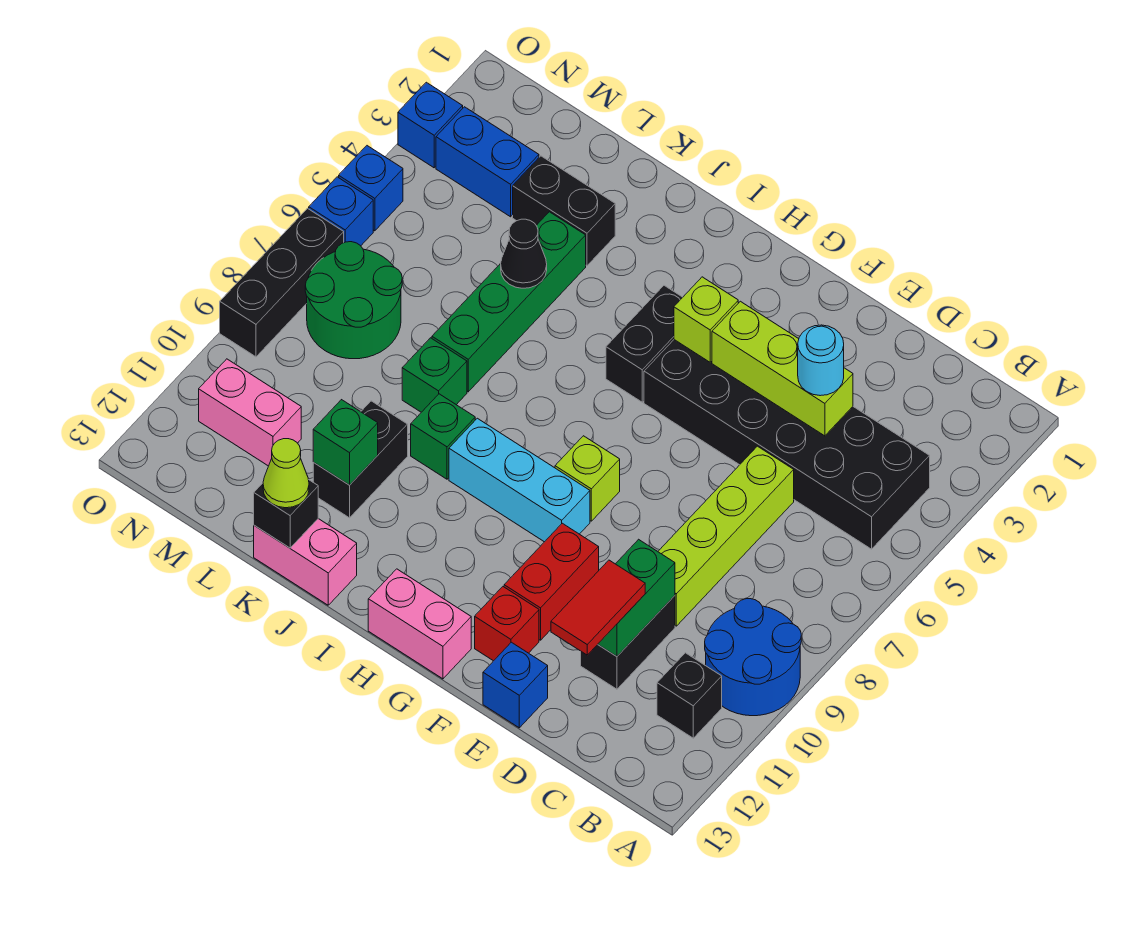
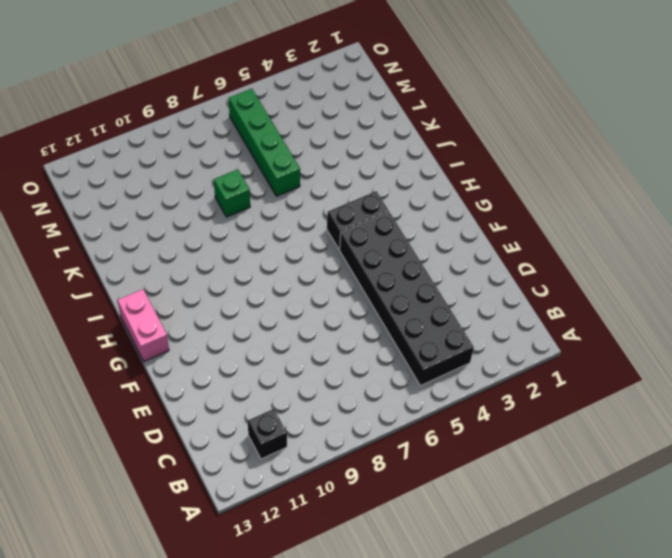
green brick K6:N6 level 1 -> green brick K4:K7 level 1
none -> blue round brick A9:B10 level 1
none -> lime brick D6:D9 level 1
none -> black brick D10:D11 level 1
none -> blue brick E13 level 1

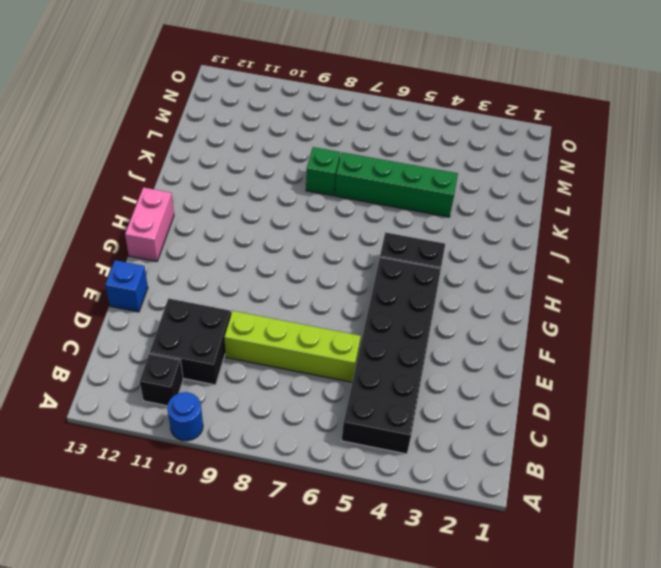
blue round brick A10 level 1 -> blue round brick A9:B10 level 1
black brick C10:D11 level 1 -> black brick D10:D11 level 1
none -> red brick F10:F11 level 1
none -> red brick F12 level 1
none -> lime brick G8 level 1
none -> cyan brick G9:I9 level 1

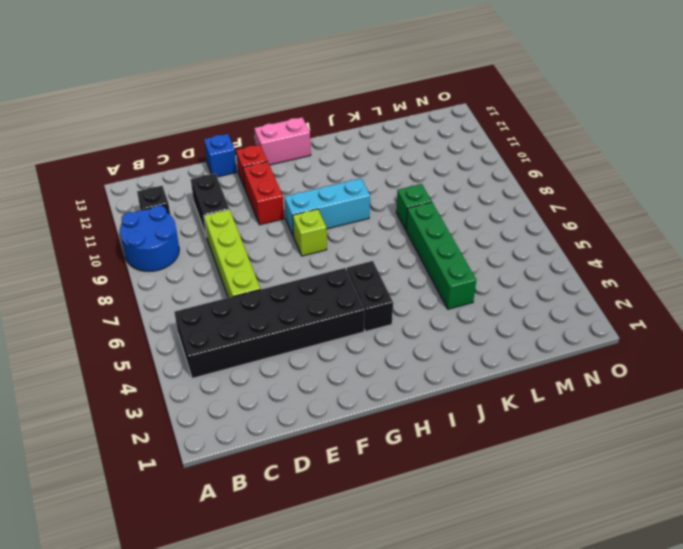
none -> green brick J9 level 1
none -> pink brick J13:K13 level 1
none -> black brick K3:L3 level 1
none -> black brick K10:K11 level 1

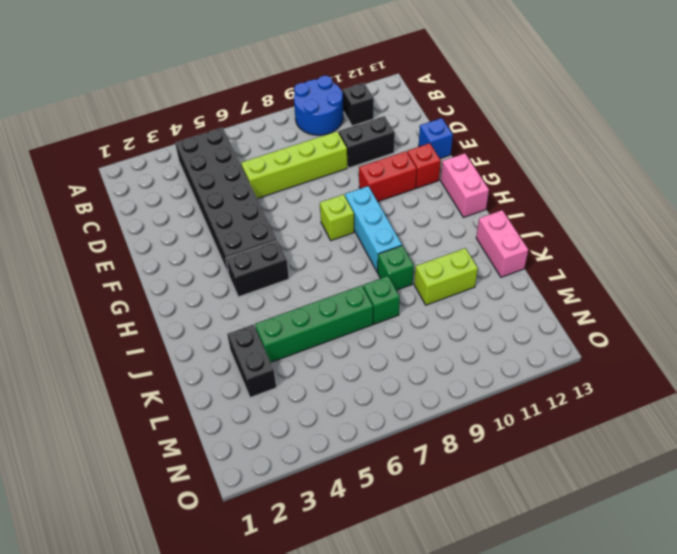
lime brick K10:K11 level 1 -> black brick K10:K11 level 1
none -> blue brick M3:N3 level 1
none -> green round brick M7:N8 level 1
none -> pink brick M11:N11 level 1
none -> blue brick O3 level 1

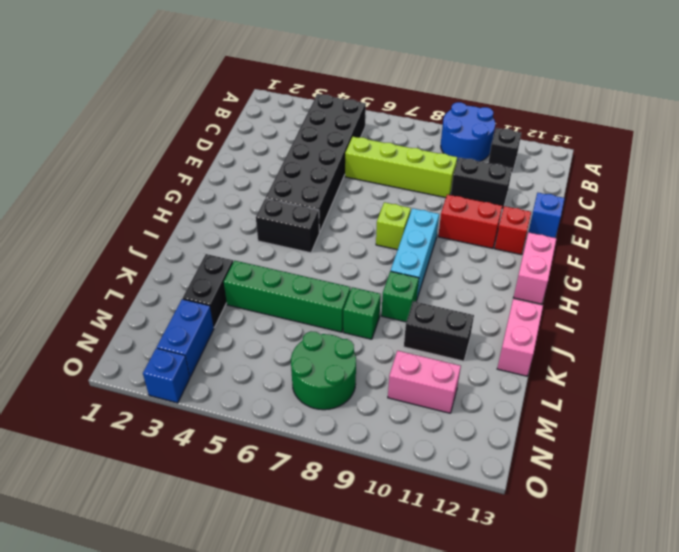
pink brick M10:M11 level 1 -> pink brick M11:N11 level 1
none -> blue brick O5 level 1
none -> blue brick O6 level 1
none -> black brick O7:O9 level 1
none -> lime brick D4:F4 level 2

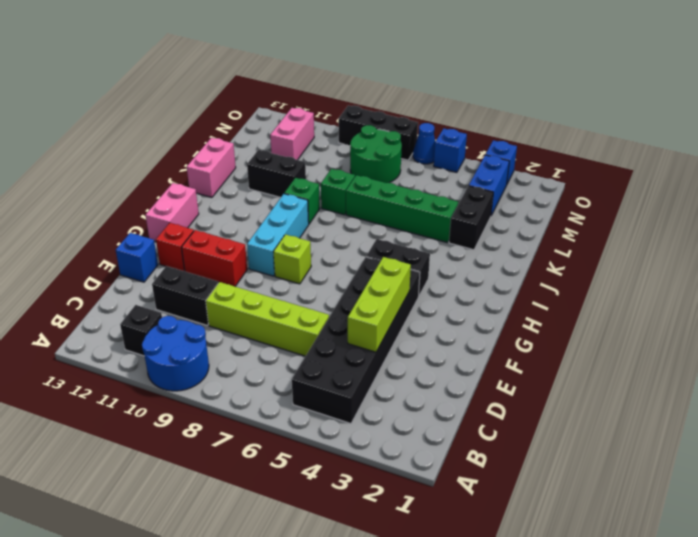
blue cone O6 level 1 -> blue brick O6 level 1
none -> green brick D10:D11 level 2
none -> lime brick G4 level 2
none -> black cone K5 level 2
none -> green brick K11 level 2

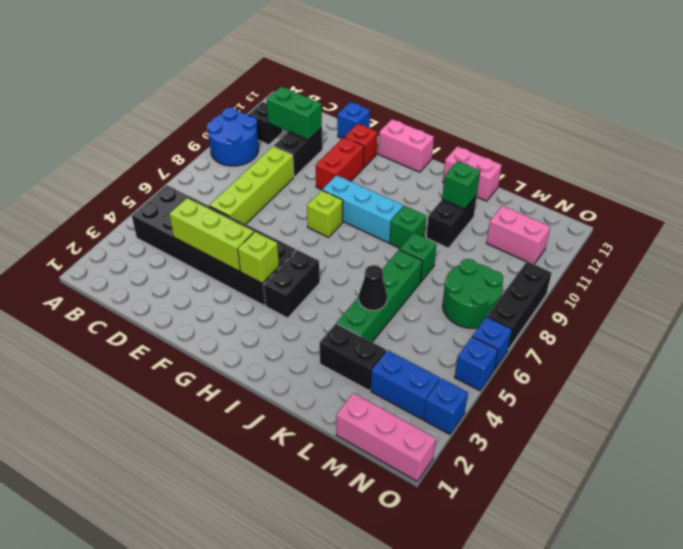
green brick C11:D11 level 2 -> green brick D10:D11 level 2
pink brick M1:O1 level 1 -> none
none -> black brick K13 level 2
none -> cyan round brick D4 level 3
none -> red tile D11:D12 level 3
none -> lime cone K13 level 3

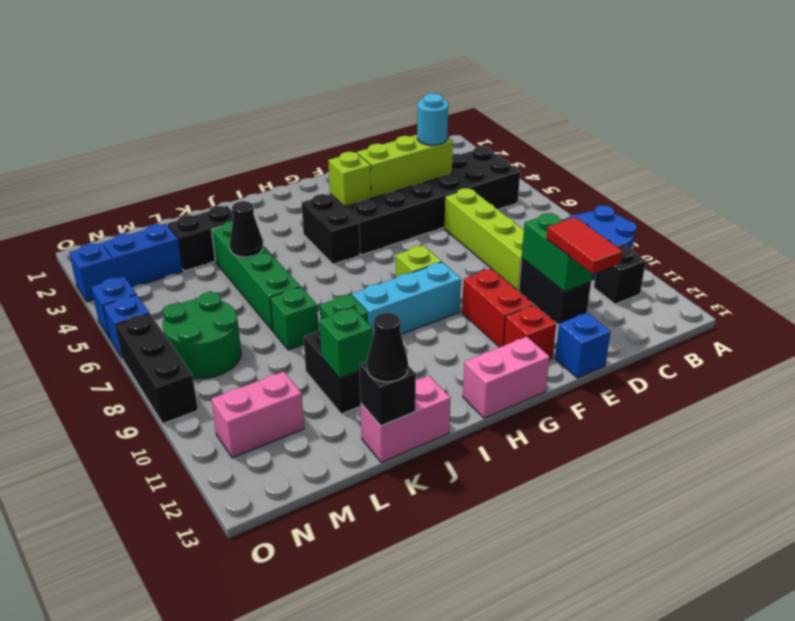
black cone K13 level 3 -> lime cone K13 level 3

